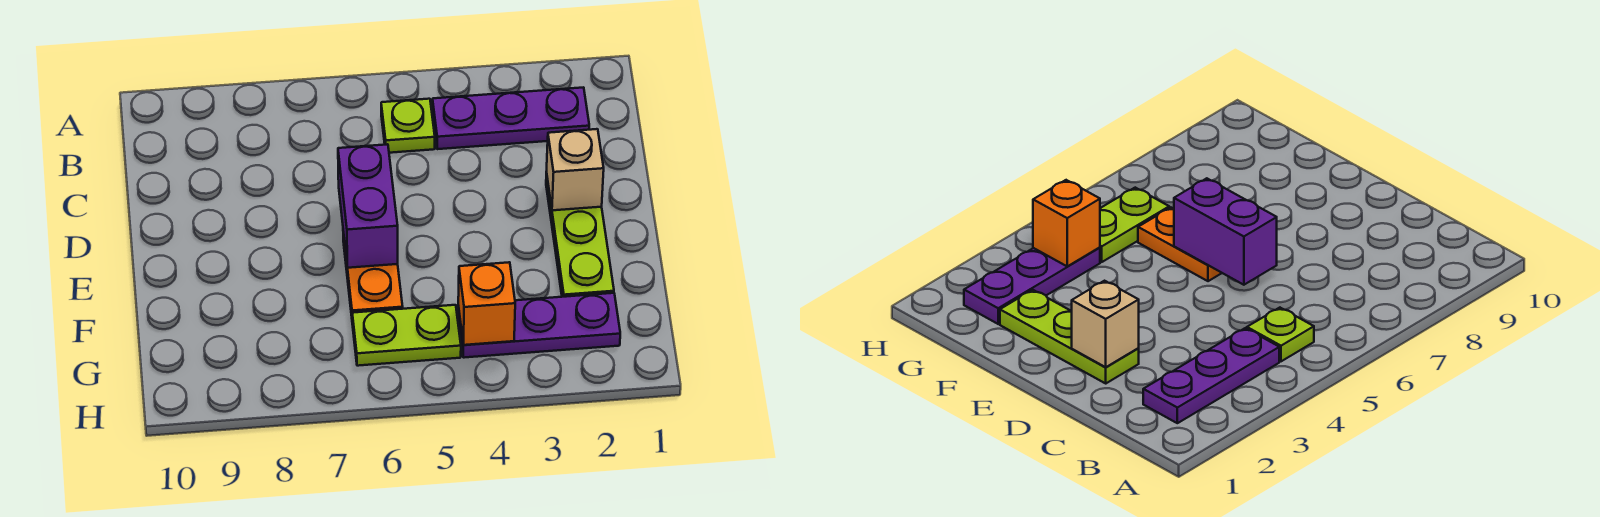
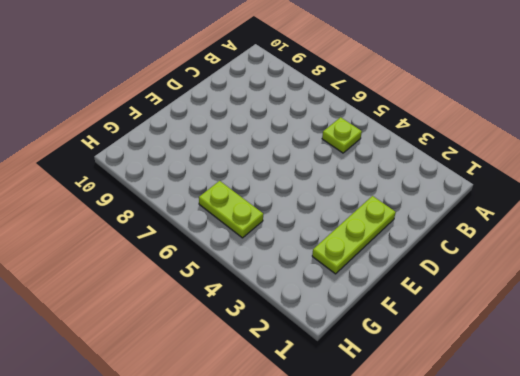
none -> purple plate B2:B4 level 1
none -> orange plate E6:F6 level 1

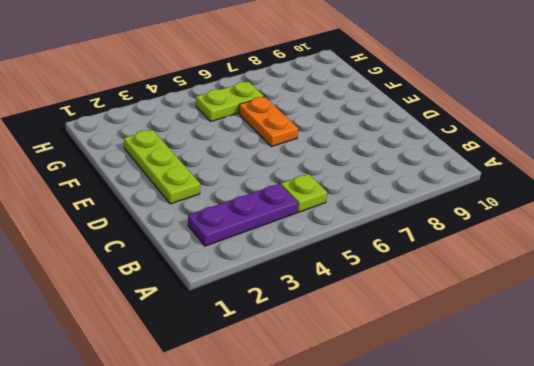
none -> purple plate G2:G4 level 1
none -> tan brick D2 level 2

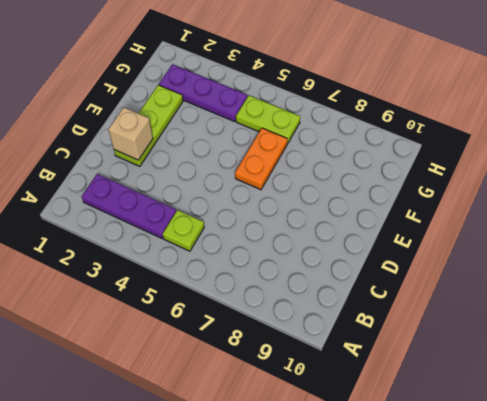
none -> purple brick D6:E6 level 2
none -> orange brick G4 level 2

